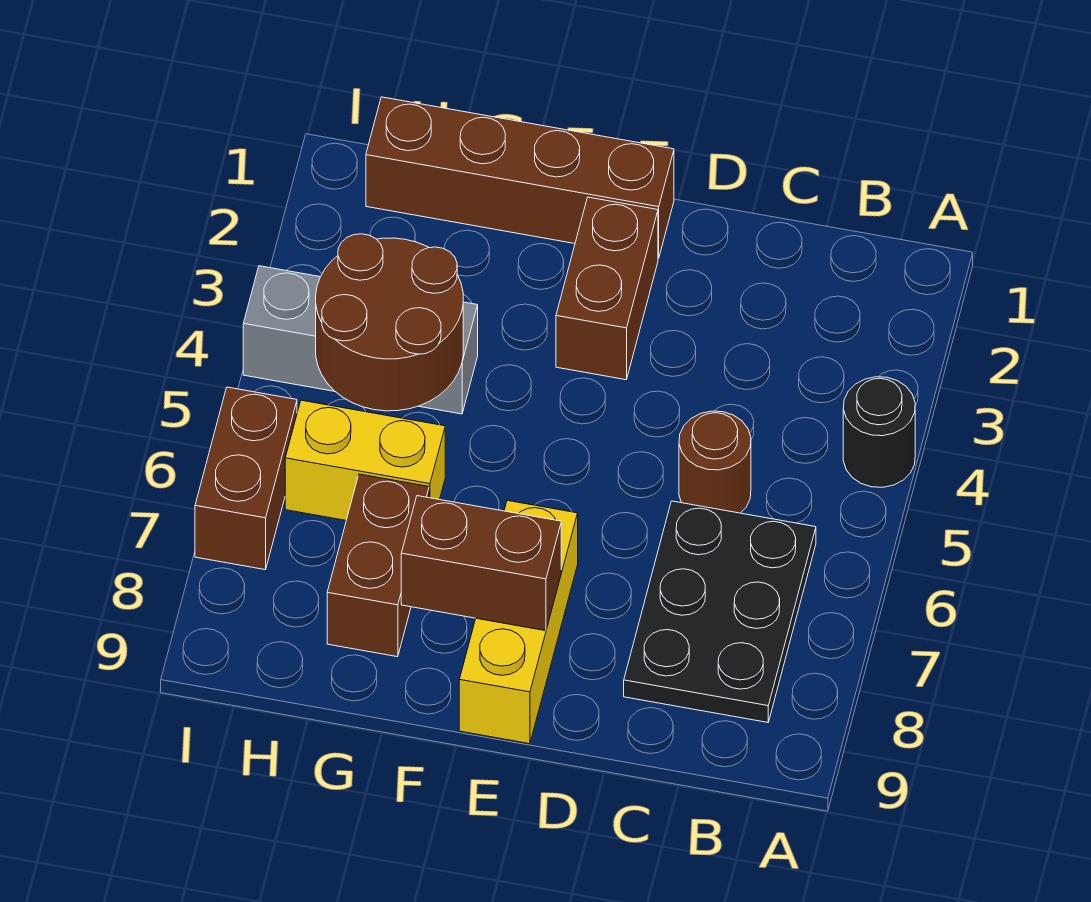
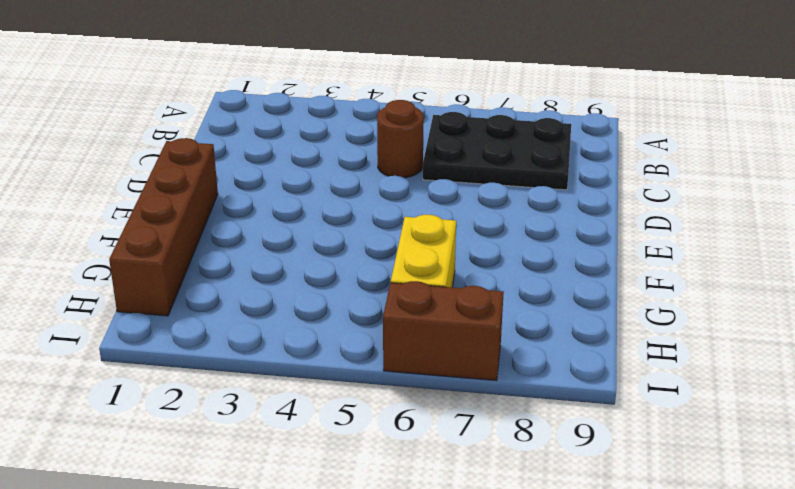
none -> black round brick A4 level 1
none -> brown brick E2:E3 level 1
none -> yellow brick E7:E9 level 1

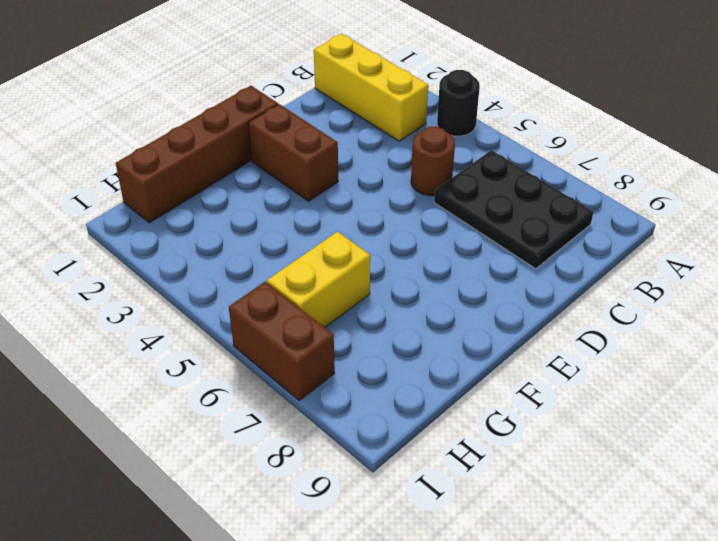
yellow brick B1:B3 level 1 -> yellow brick E7:E9 level 1
none -> grey brick G4:I4 level 1
none -> brown brick G7:G8 level 1
none -> brown brick E8:F8 level 2

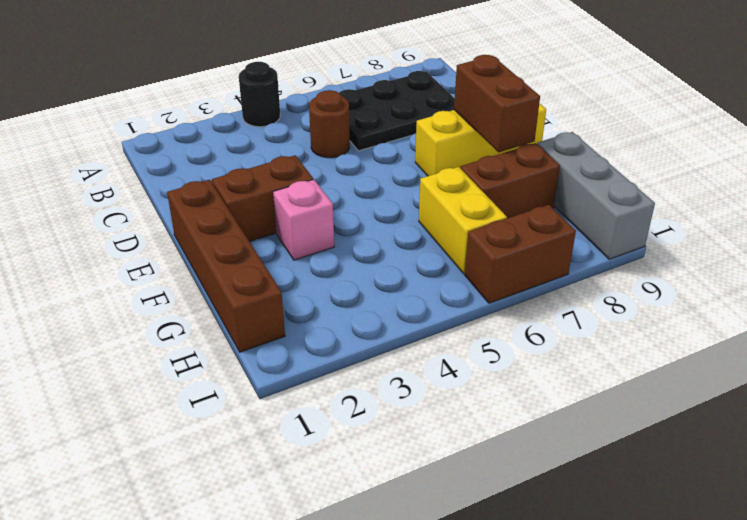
pink brick F3 level 1 -> none
grey brick G9:I9 level 1 -> grey brick G4:I4 level 1
none -> brown round brick G4:H5 level 2

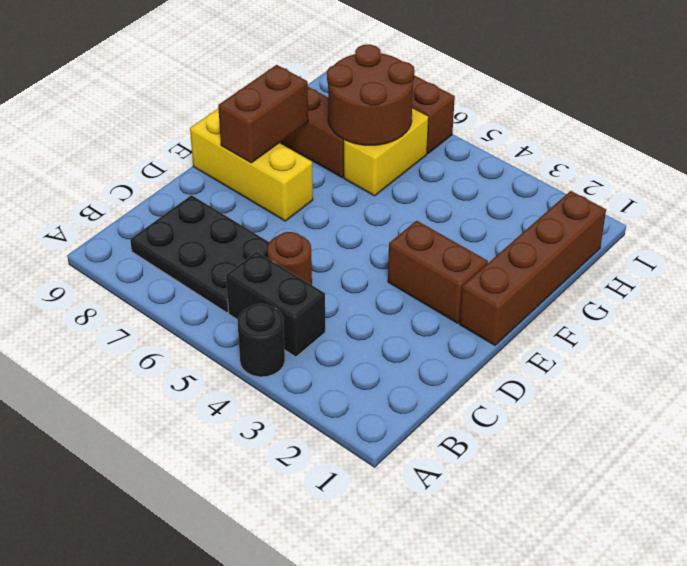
black brick B4:B5 level 1 -> none
brown round brick G6:H7 level 2 -> brown round brick G4:H5 level 2
none -> grey brick G4:I4 level 1

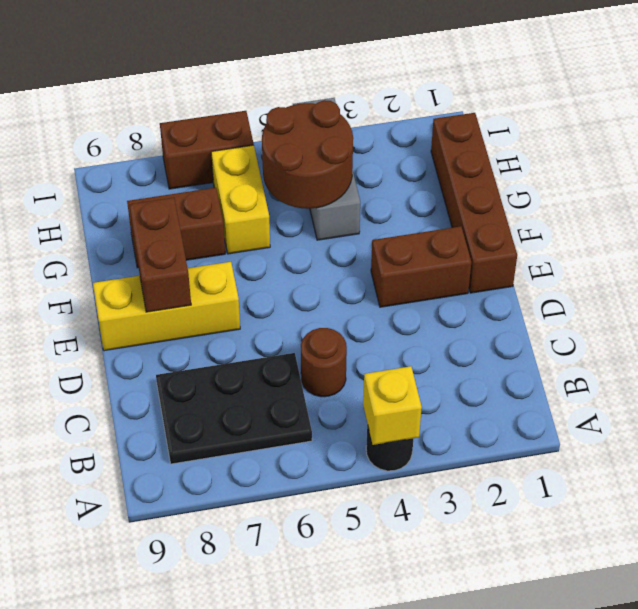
yellow brick A4 level 2 -> none

